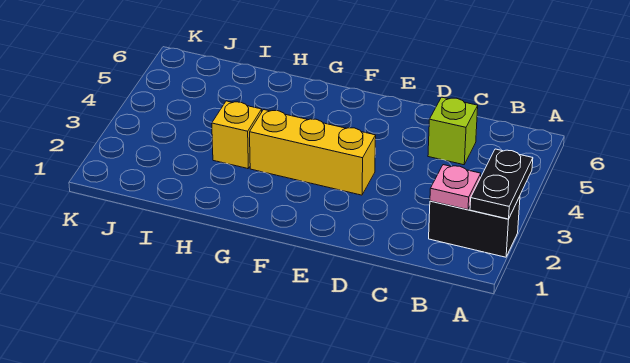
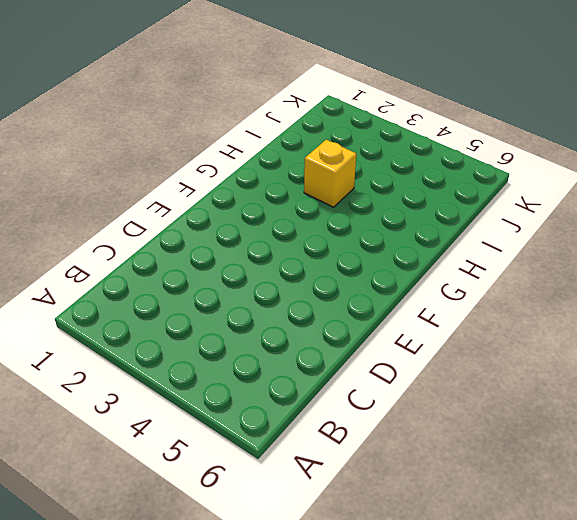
none -> black brick A2:B2 level 1
none -> lime brick C5 level 1

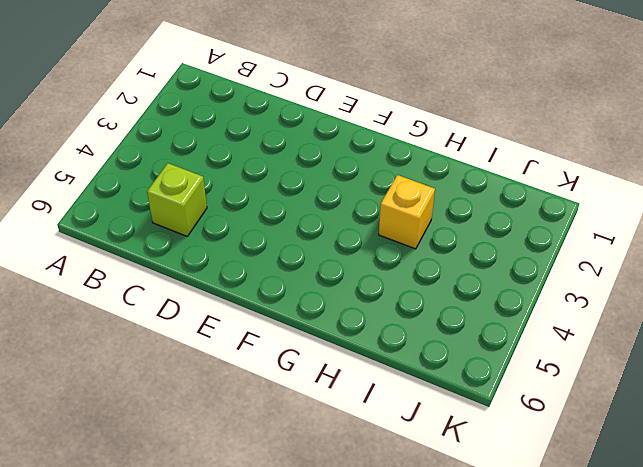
none -> black brick A2:B2 level 1
none -> yellow brick E3:G3 level 1

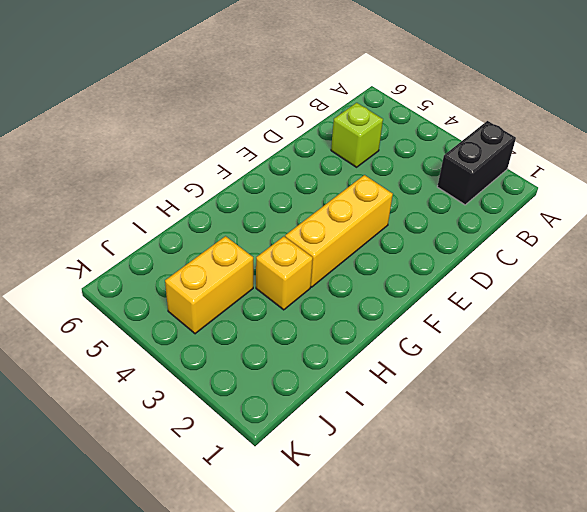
yellow brick I4:J4 level 1 -> none
none -> black plate A2:A3 level 2
none -> pink plate B2 level 2

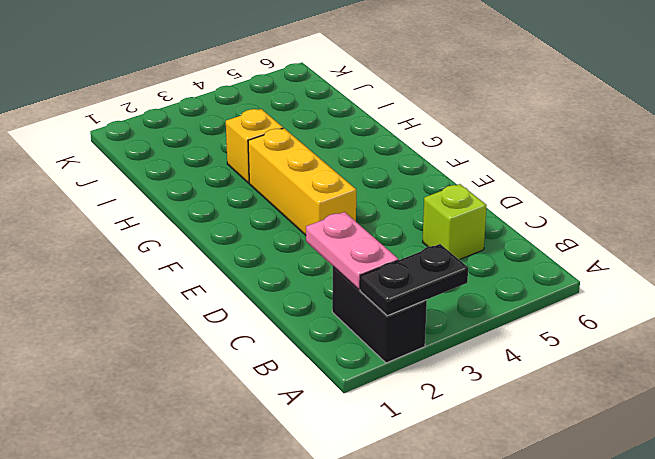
pink plate B2:C2 level 2 -> pink plate B2 level 2

